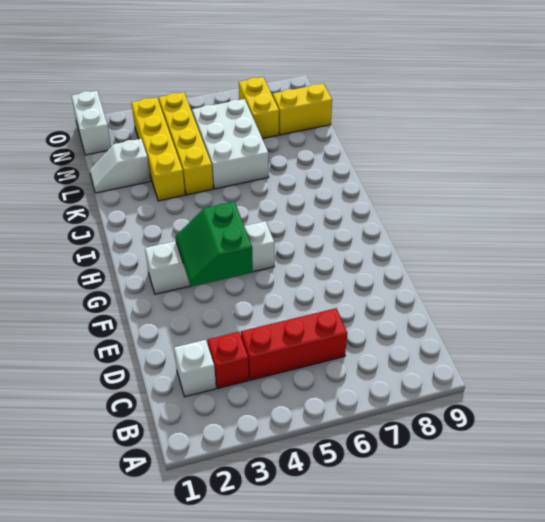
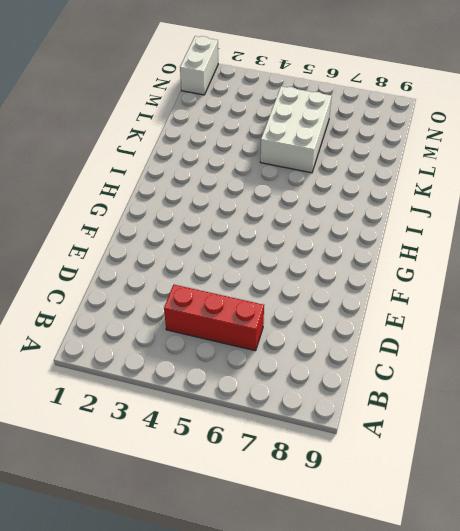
none -> white brick C2 level 1
none -> red brick C3 level 1
none -> white brick G2:G5 level 1

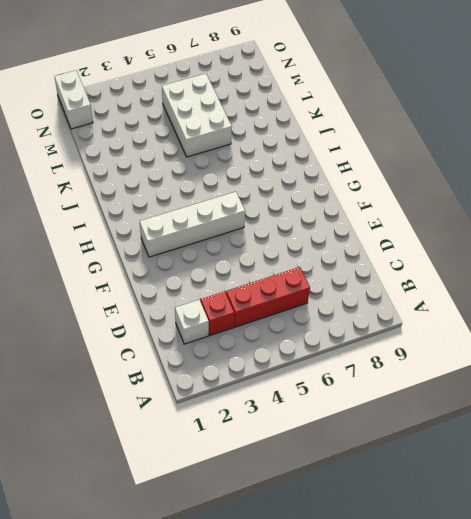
none -> yellow brick K3:N3 level 1
none -> yellow brick K4:N4 level 1
none -> white slope L1:L2 level 1 top 2

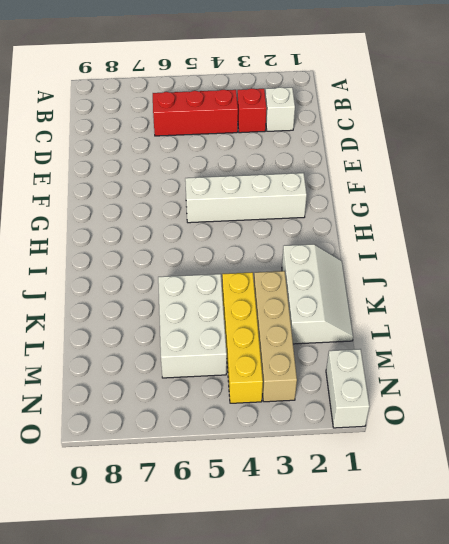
white slope J1:L2 level 1 top 2 -> white slope L1:L2 level 1 top 2
tan brick K3:N3 level 1 -> yellow brick K3:N3 level 1
none -> yellow brick M7:N7 level 1
none -> yellow brick M8:M9 level 1
none -> green slope F3:G4 level 2 top 4

